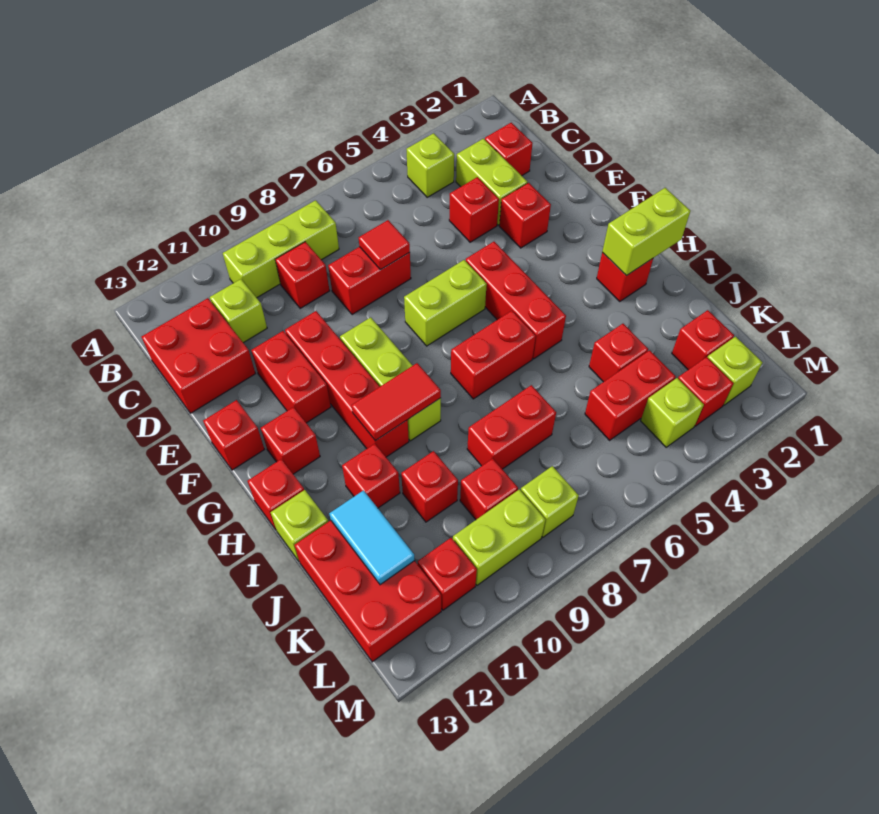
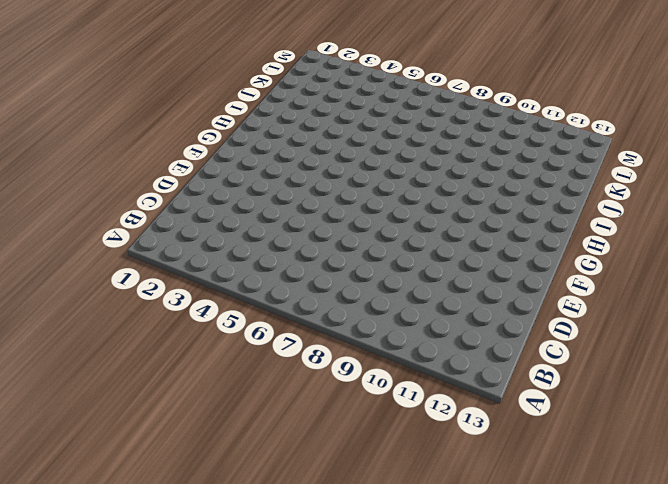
none -> lime brick B4 level 1
none -> lime brick B8:B10 level 1
none -> red brick C2 level 1
none -> lime brick C3:D3 level 1

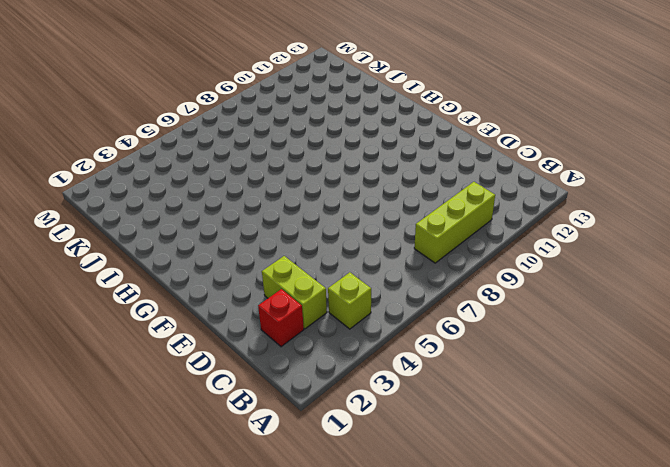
none -> red brick C9 level 1
none -> lime brick C11 level 1
none -> red brick C12:D13 level 1
none -> red brick D4 level 1

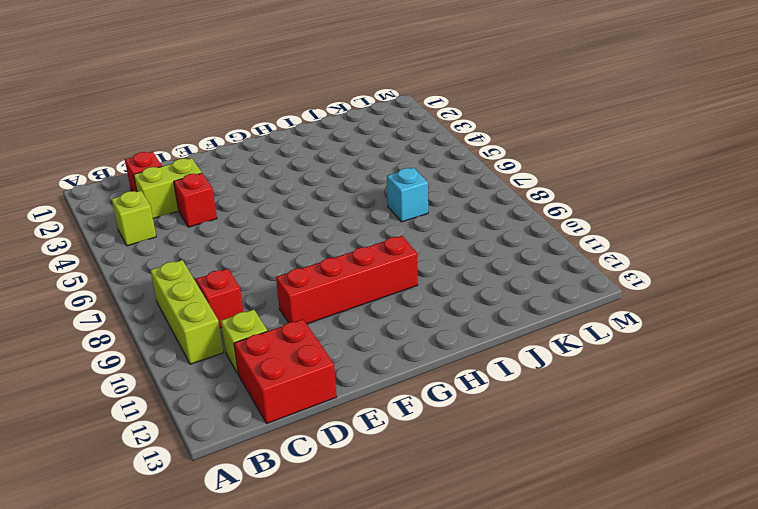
cyan brick J7 level 1 -> red brick J7:J8 level 1
none -> red brick D7:D8 level 1
none -> red brick E3 level 1
none -> red brick E11:F11 level 1
none -> red brick F5:H5 level 1

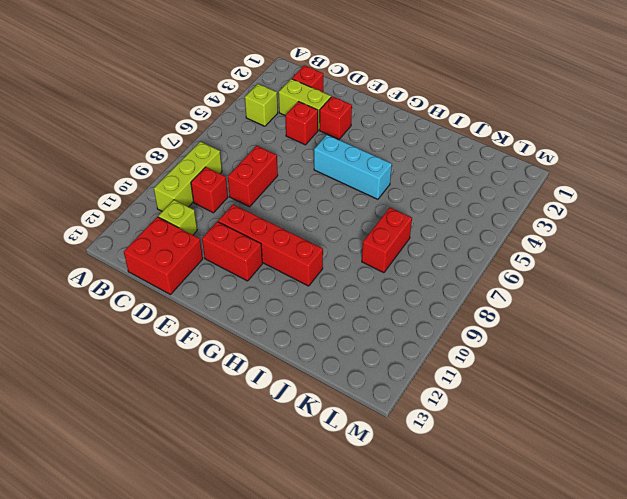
cyan brick F5:H5 level 1 -> red brick F5:H5 level 1
none -> lime brick F6:F7 level 1
none -> lime brick F9:H9 level 1
none -> red brick F13 level 1
none -> red brick G12 level 1

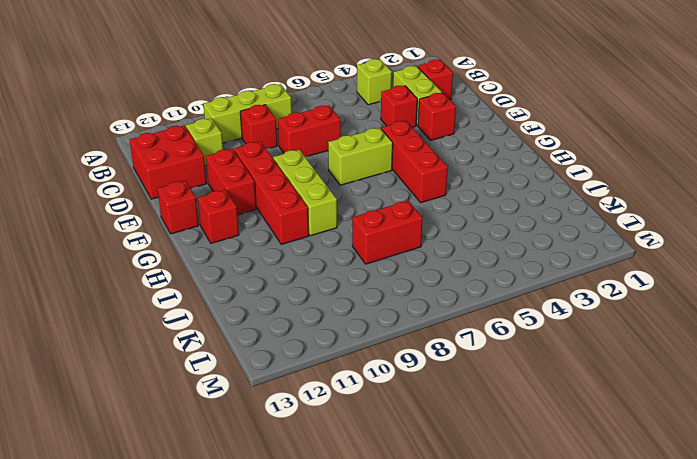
none -> red brick H2 level 1
none -> red brick H6:H7 level 1
none -> red brick H13 level 1
none -> red brick I11 level 1

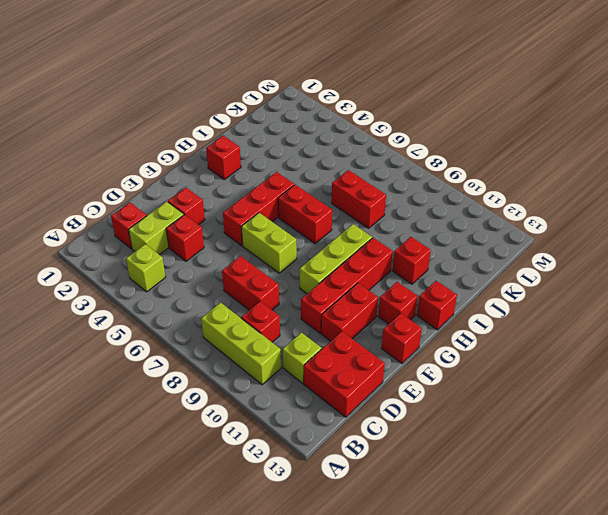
none -> lime brick I13 level 1
none -> red brick J4 level 1
none -> red brick J10 level 1
none -> red brick J12:L13 level 1

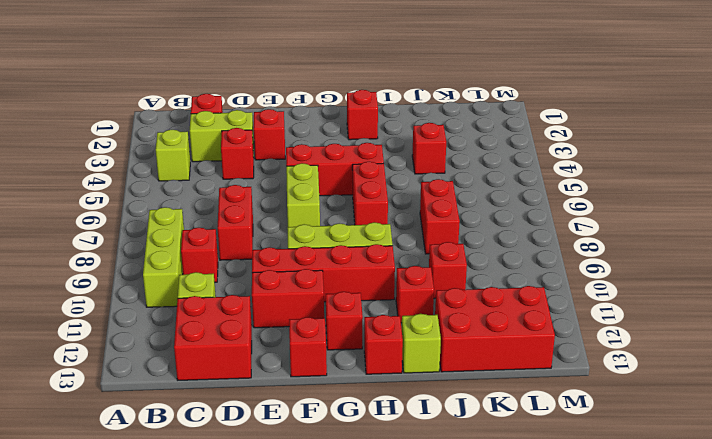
none -> red brick K2 level 1
none -> red brick K4:K5 level 1
none -> red brick K9 level 1
none -> lime brick L2 level 1

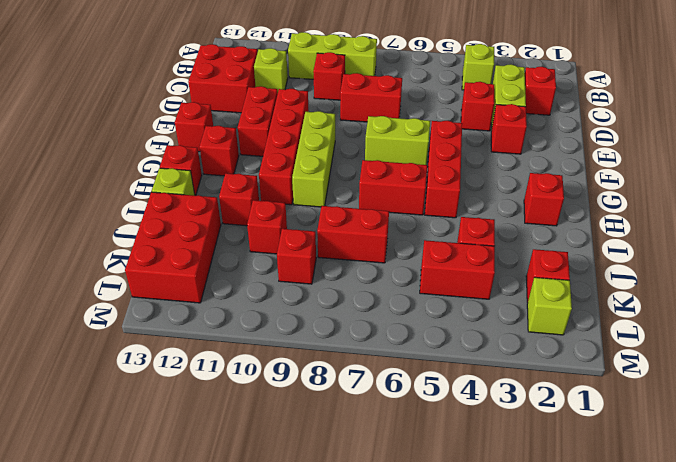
none -> red brick L3 level 1
none -> lime brick L4 level 1
none -> lime brick L8 level 1
none -> lime brick L9:L10 level 1

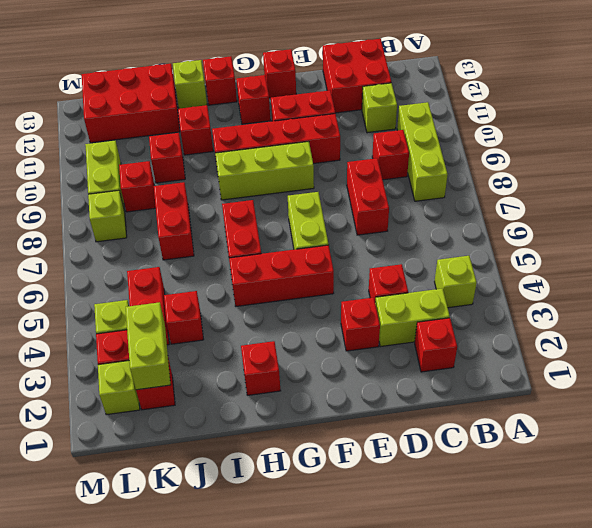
lime brick K2:K3 level 2 -> lime brick H1:H2 level 2
none -> red brick L11 level 1
none -> red tile D7 level 2
none -> red tile H9:H10 level 2
none -> cyan tile J12:K12 level 2

